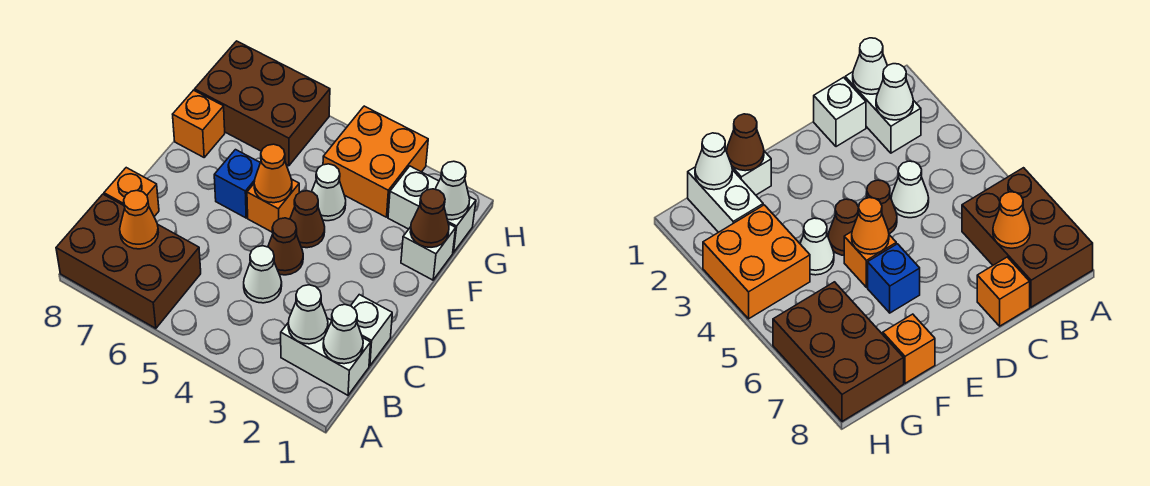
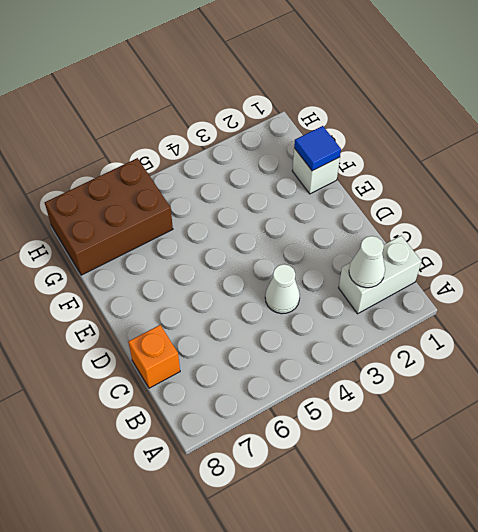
blue tile F1 level 2 -> brown cone F1 level 2
none -> brown brick A6:B8 level 1
none -> white brick C1 level 1
none -> brown cone D4 level 1

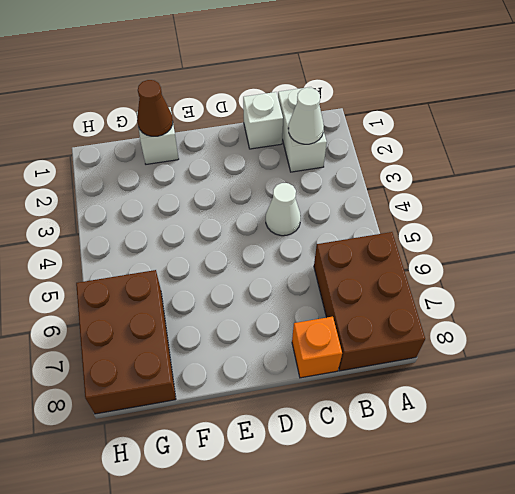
none -> brown cone D4 level 1
none -> brown cone E4 level 1
none -> orange brick E5 level 1

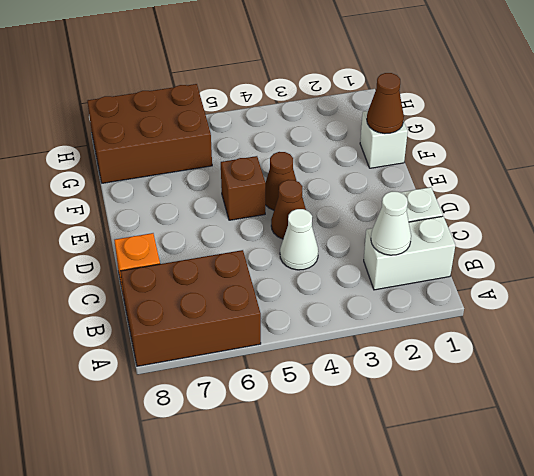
brown brick E5 level 1 -> orange brick E5 level 1
none -> blue brick E6 level 1
none -> white cone F4 level 1
none -> orange brick F8 level 1

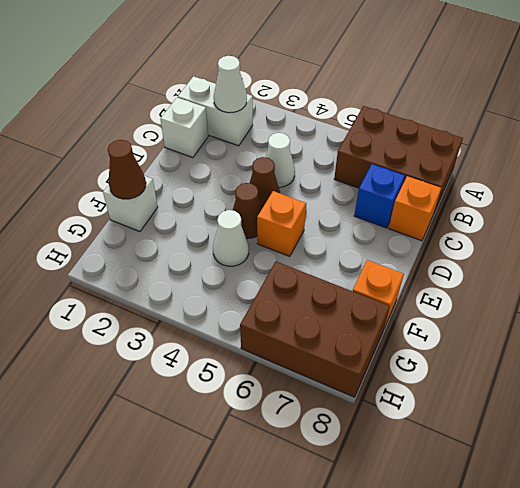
blue brick C7 level 1 -> blue brick E6 level 1
none -> white brick G1:G2 level 1
none -> orange brick G3:H4 level 1
none -> white cone B1 level 2

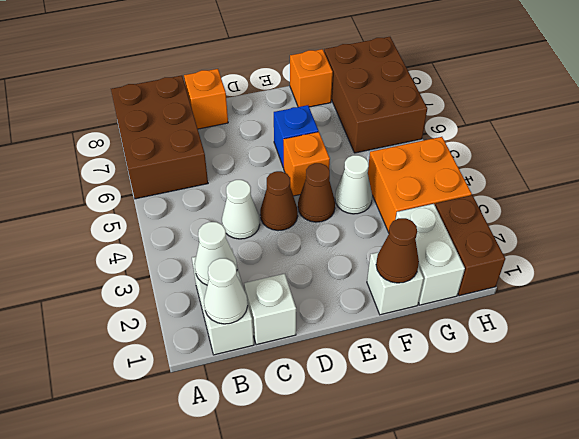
brown brick H1:H2 level 1 -> none
none -> orange cone B7 level 2
none -> orange cone E5 level 2
none -> white cone G1 level 2

